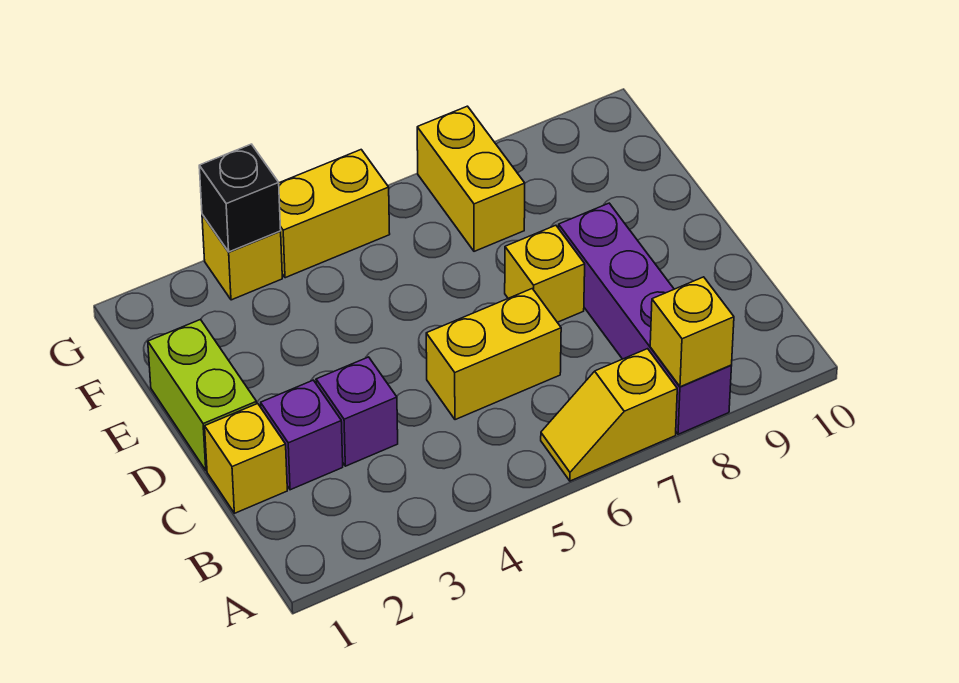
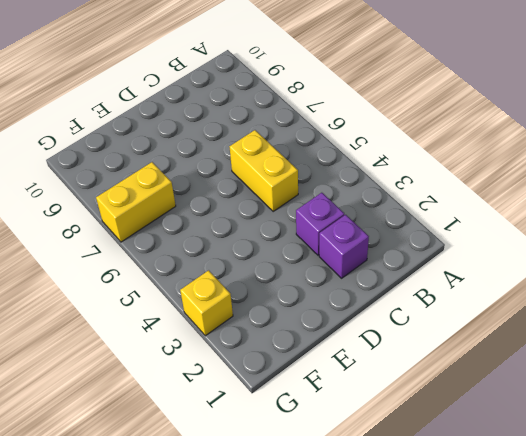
none -> yellow slope A6:A7 level 1 top 7
none -> purple brick A8:D8 level 1
none -> yellow brick C1 level 1

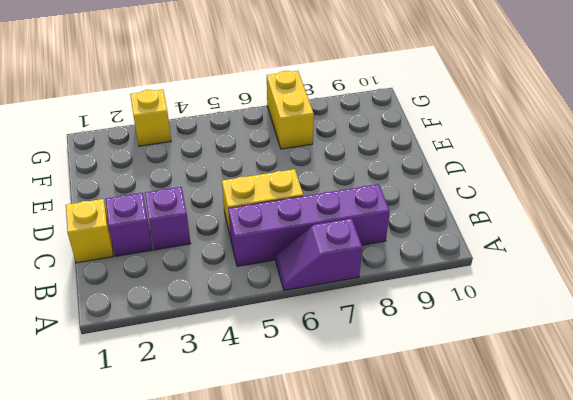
purple slope A6:A7 level 1 top 7 -> yellow slope A6:A7 level 1 top 7
purple brick B5:B8 level 1 -> purple brick A8:D8 level 1
none -> lime brick D1:E1 level 1
none -> yellow brick D7 level 1
none -> yellow brick G4:G5 level 1

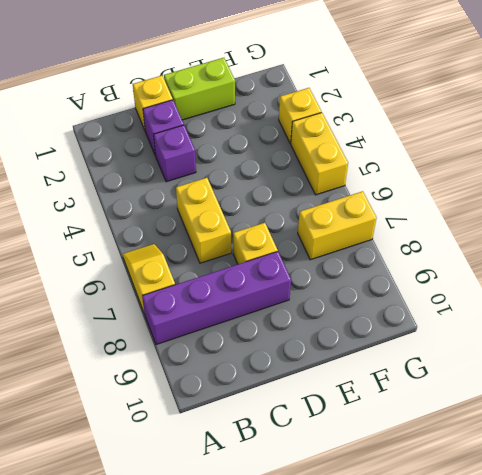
none -> yellow brick A8 level 2
none -> black brick G3 level 2

